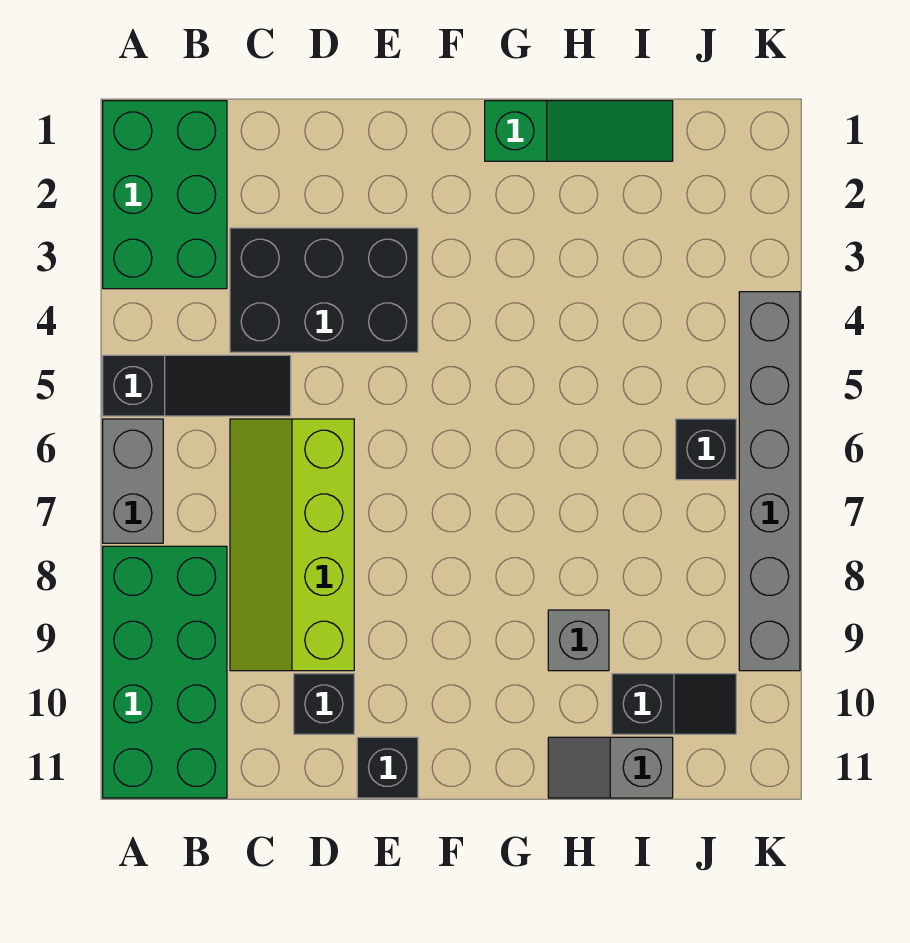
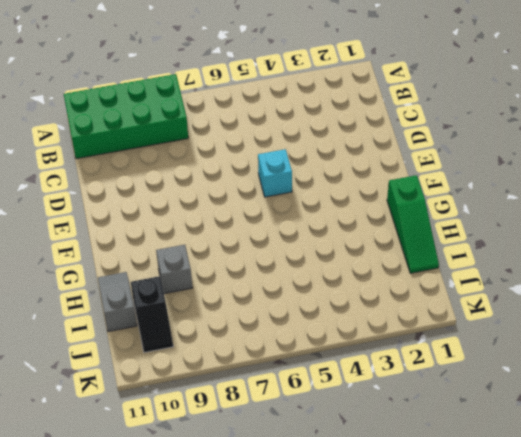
cyan brick E5 level 1 -> none
none -> green brick A1:B3 level 1
none -> black slope A5:C5 level 1 top A
none -> grey brick A6:A7 level 1

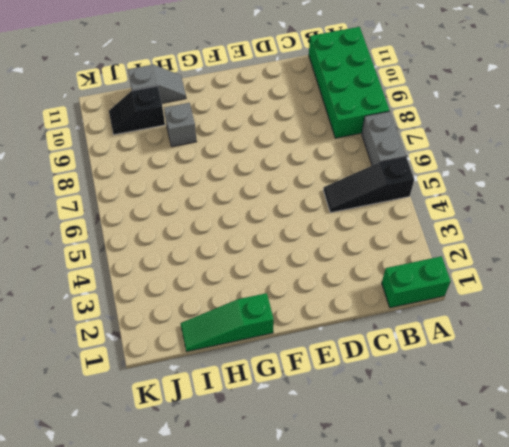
green brick A1:B1 level 1 -> green brick A1:B3 level 1
none -> black brick C3:E4 level 1
none -> lime slope C6:D9 level 1 top D
none -> black brick D10 level 1

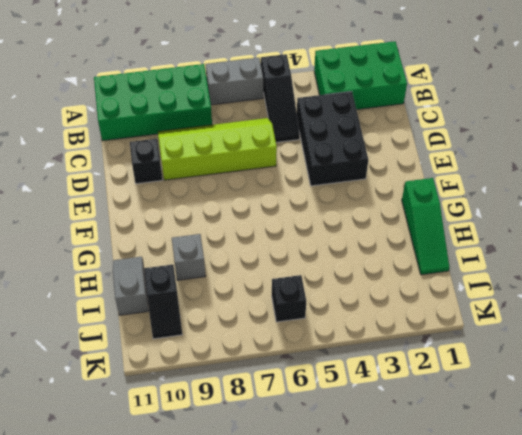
none -> black brick E11 level 1
none -> grey brick K4:K9 level 1

